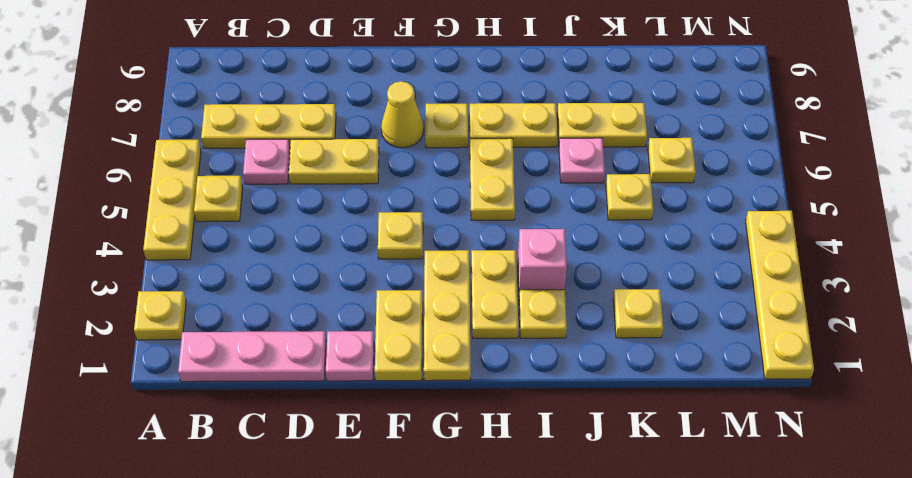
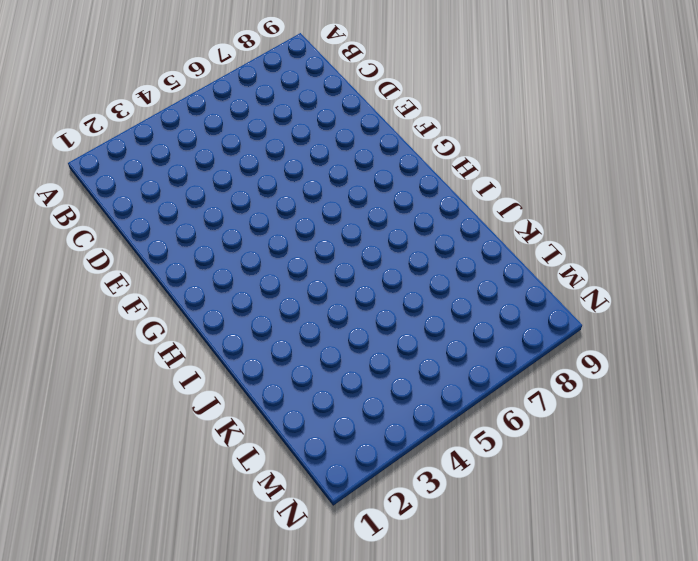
none -> yellow plate A2 level 1
none -> yellow plate A4:A6 level 1
none -> pink plate B1:D1 level 1

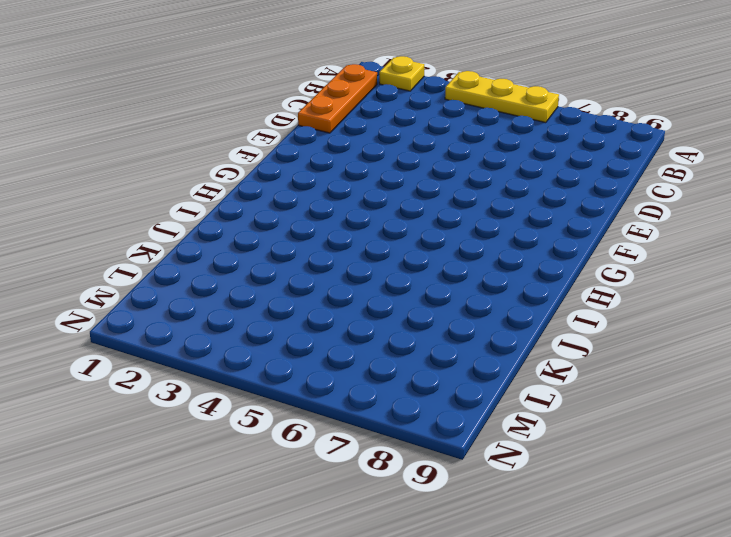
orange plate B1:D1 level 1 -> pink plate B1:D1 level 1
none -> yellow plate B5 level 1
none -> yellow plate B7:D7 level 1
none -> pink plate C6 level 1

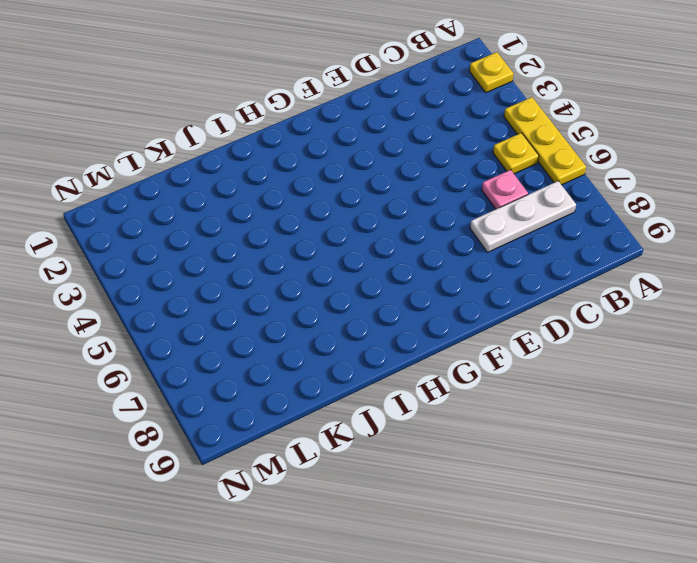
white plate B7:D7 level 1 -> yellow plate B7:D7 level 1
none -> pink plate B1:D1 level 1
none -> yellow plate D6:E6 level 1
none -> pink plate E1 level 1

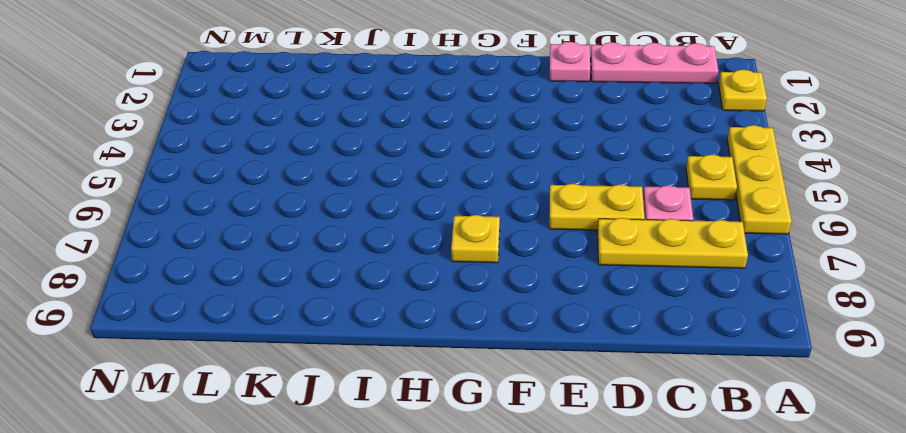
none -> yellow plate F1:F2 level 1
none -> yellow plate F4 level 1
none -> yellow cone F7 level 1

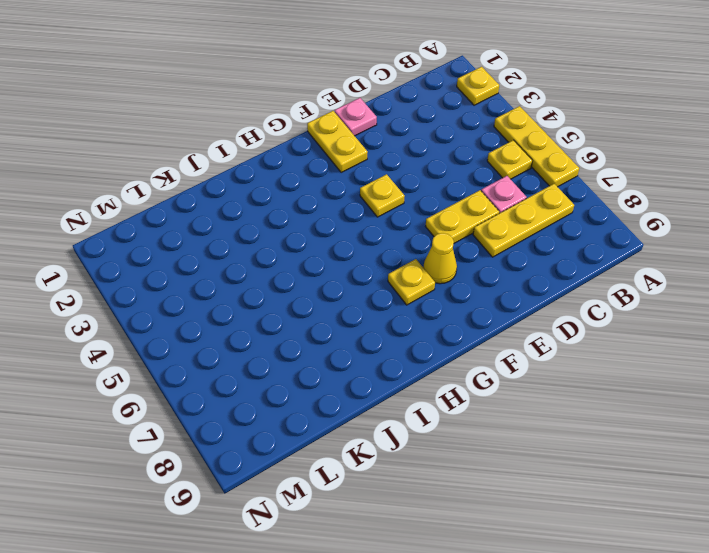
none -> pink plate B1:D1 level 1
none -> yellow plate G1:G3 level 1
none -> yellow plate H2:H3 level 1

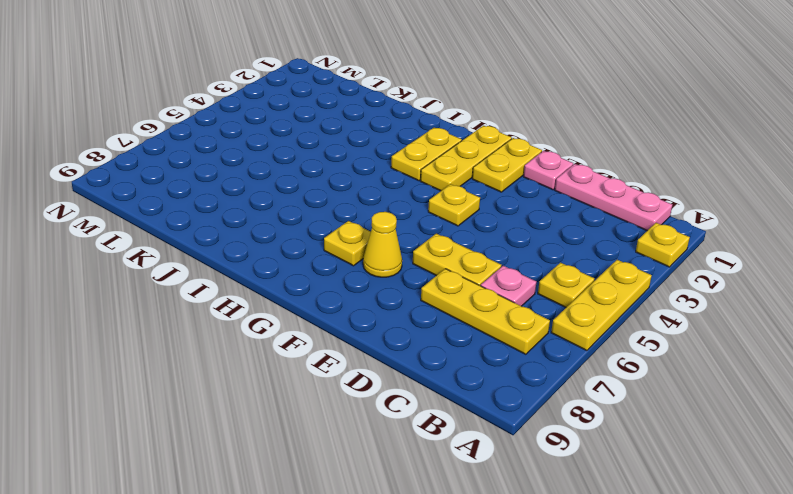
none -> yellow plate H5:H6 level 1
none -> yellow plate H7:I7 level 1
none -> yellow plate I2 level 1

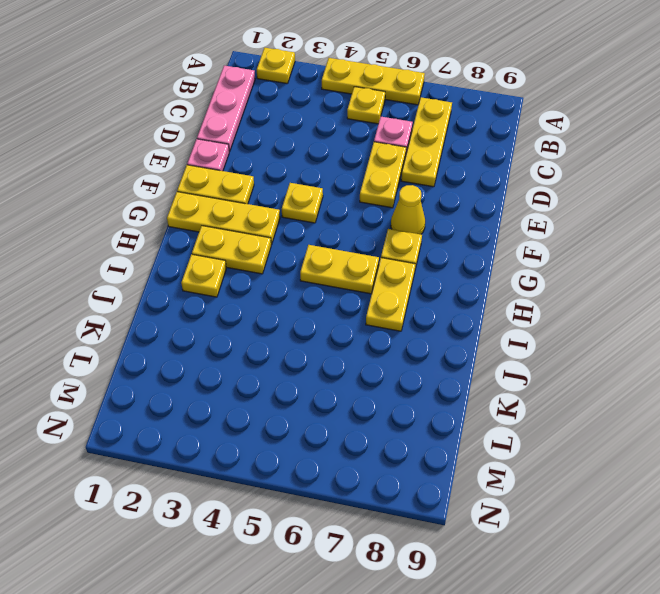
none -> pink brick I3 level 1
none -> pink plate J6 level 1
none -> yellow plate J7:K7 level 1

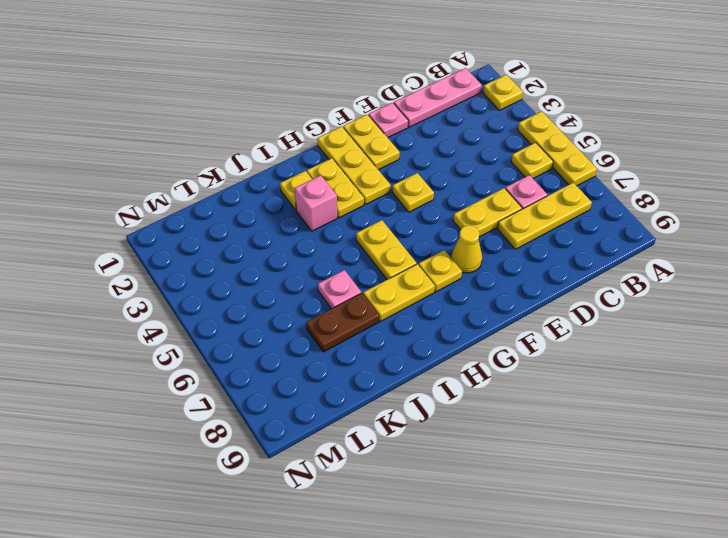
brown plate J7:K7 level 1 -> yellow plate J7:K7 level 1
none -> yellow plate K2 level 1
none -> yellow plate K5 level 1
none -> yellow plate L6 level 1

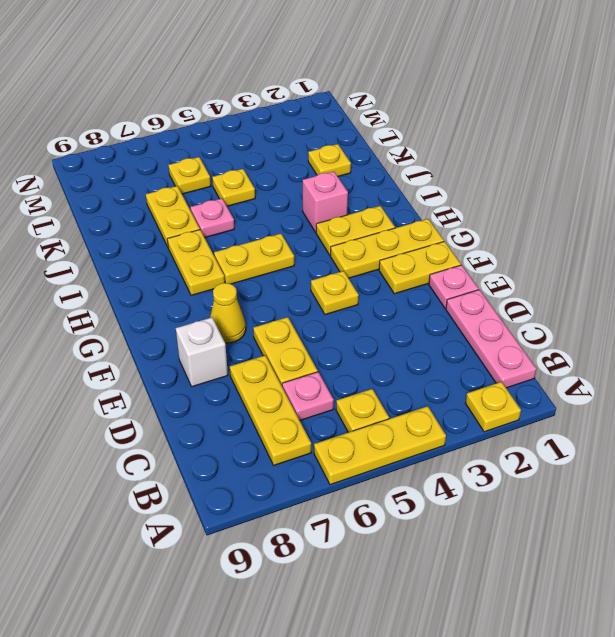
white brick E8 level 1 -> none
none -> yellow plate G7 level 1
none -> yellow plate I2 level 1
none -> yellow plate N1:N4 level 1

